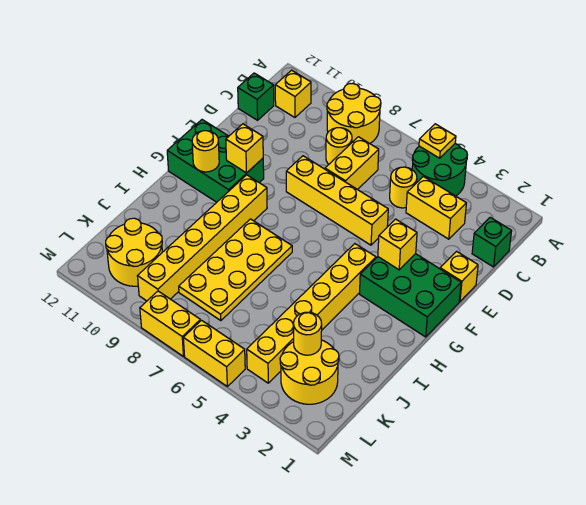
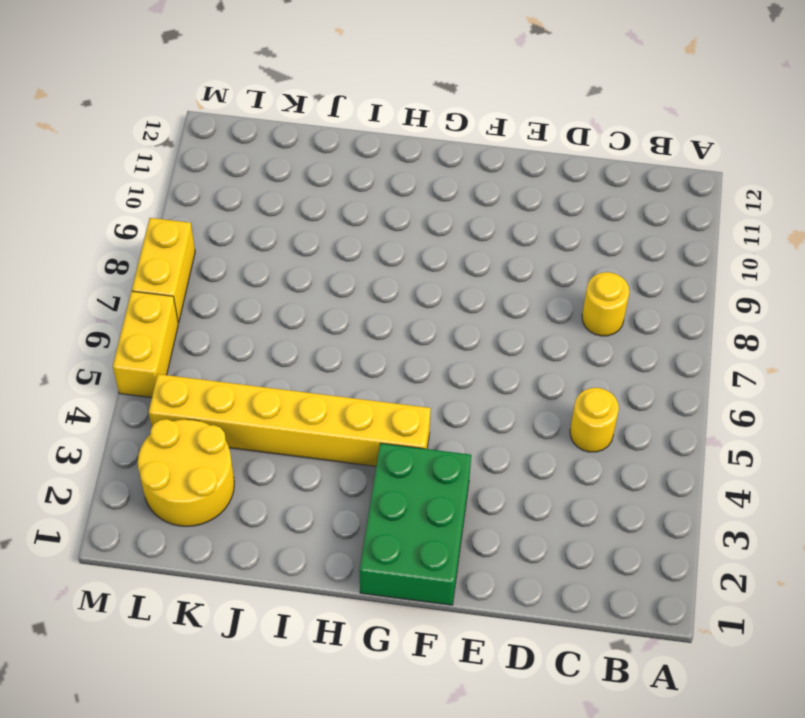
none -> green round brick A4:B5 level 1
none -> yellow round brick A8:B9 level 1
none -> yellow brick B11 level 1

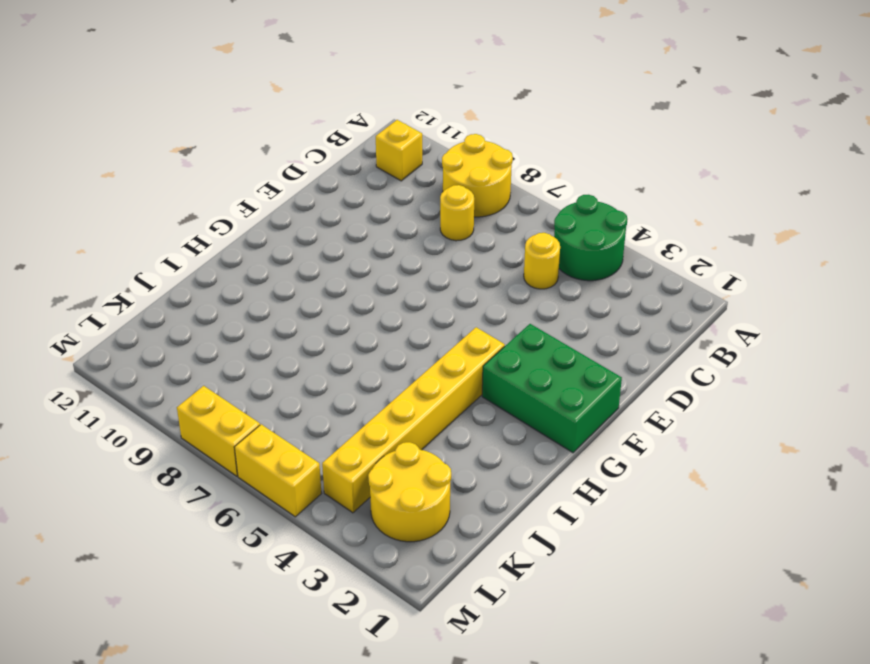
none -> green brick C1 level 1
none -> yellow brick C3:C4 level 1
none -> yellow brick C7:D7 level 1

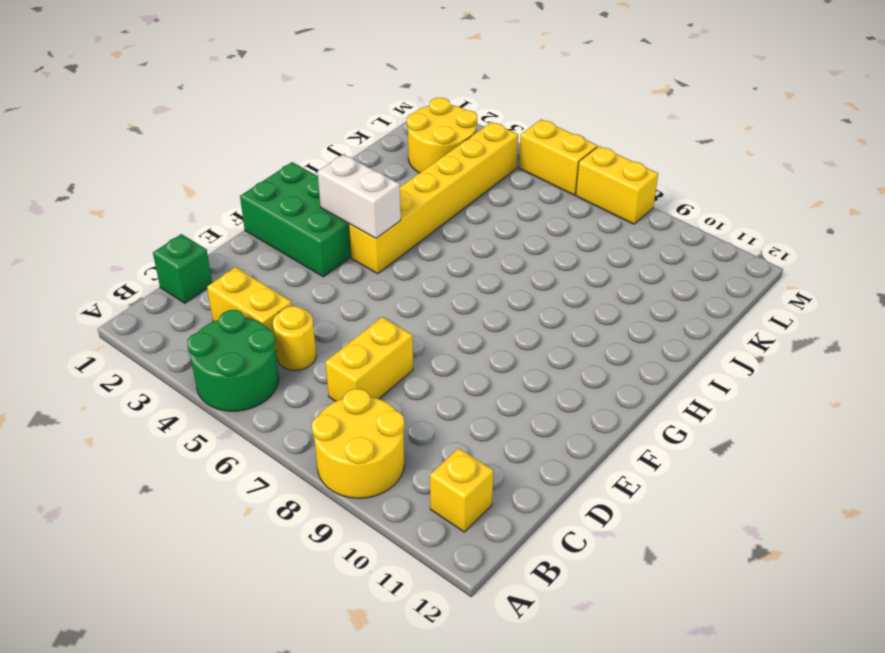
white brick G3:G4 level 2 -> none
none -> yellow round brick C8 level 1
none -> green brick C12 level 1
none -> yellow brick E1 level 1

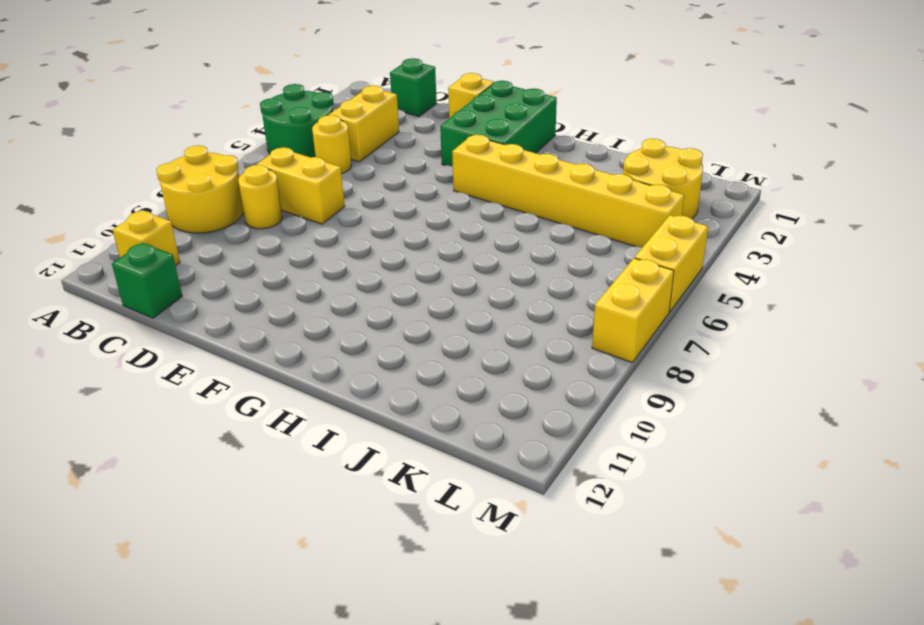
none -> yellow brick E5:E8 level 1
none -> green brick F10:G12 level 1
none -> yellow brick G9:L9 level 1

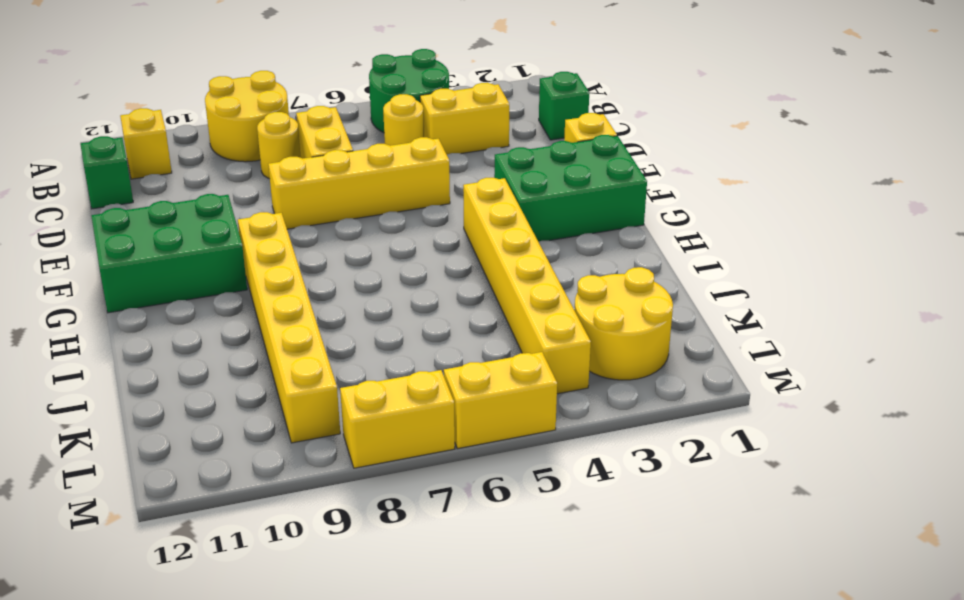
none -> yellow plate H7:K8 level 1
none -> yellow round brick K10:L11 level 1
none -> yellow plate A5 level 2

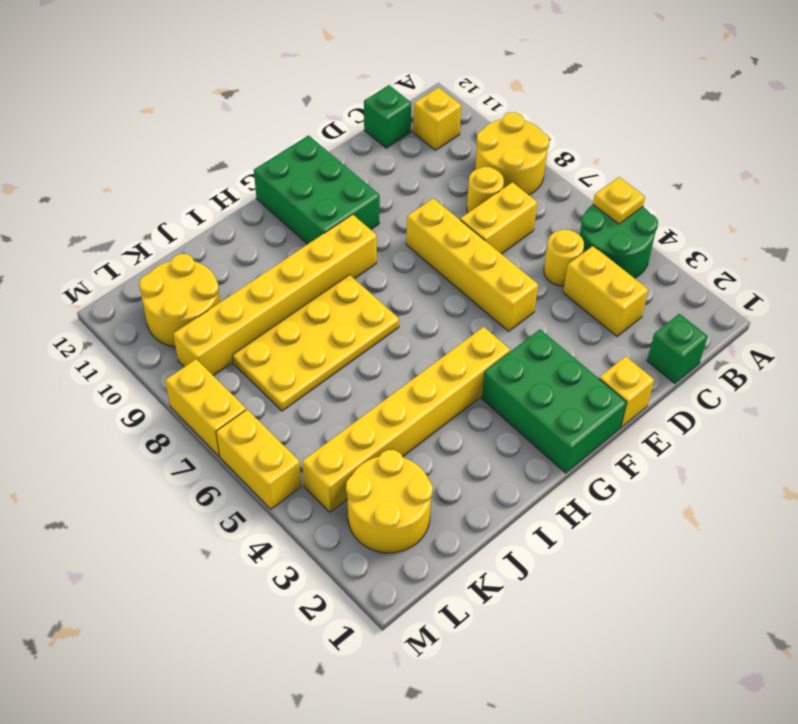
none -> yellow brick F3 level 2
none -> yellow brick F10 level 2
none -> yellow round brick G11 level 2

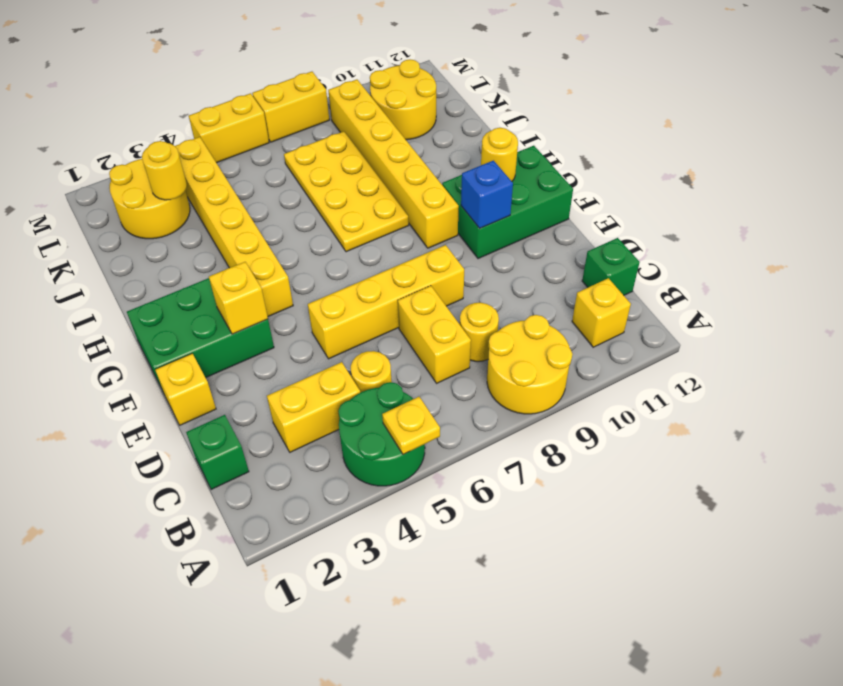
blue brick F10 level 2 -> yellow brick F10 level 2

